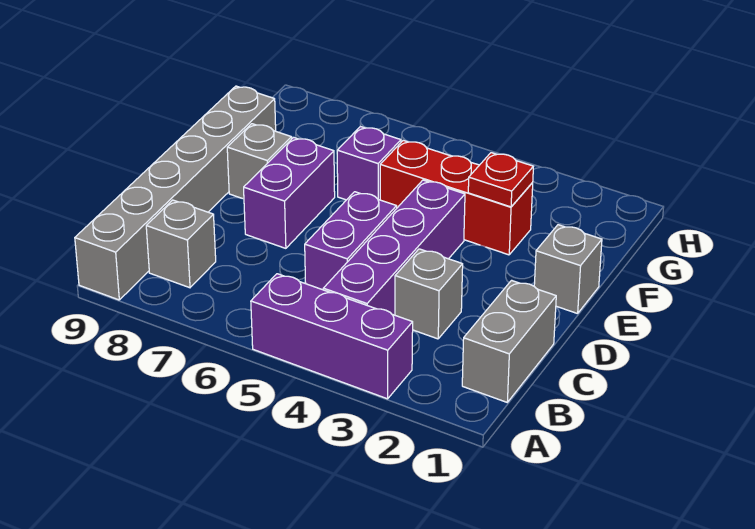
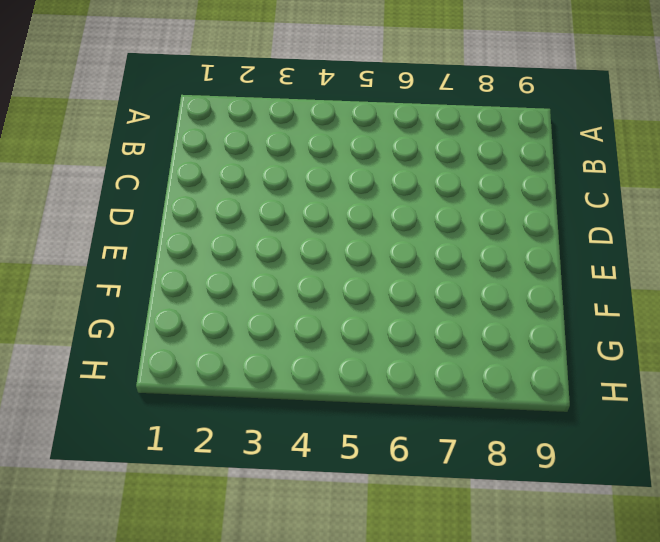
none -> purple brick A3:A5 level 1
none -> grey brick A9:F9 level 1
none -> grey brick B1:C1 level 1

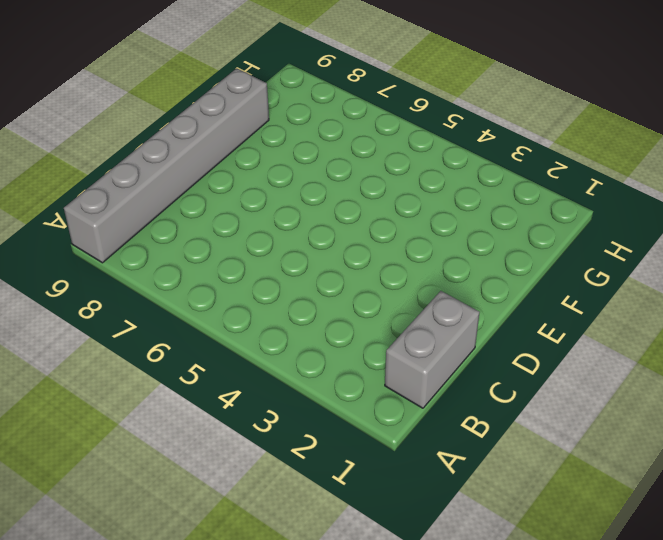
none -> purple brick A3:A5 level 1
none -> purple brick B4:E4 level 1
none -> grey brick B8 level 1

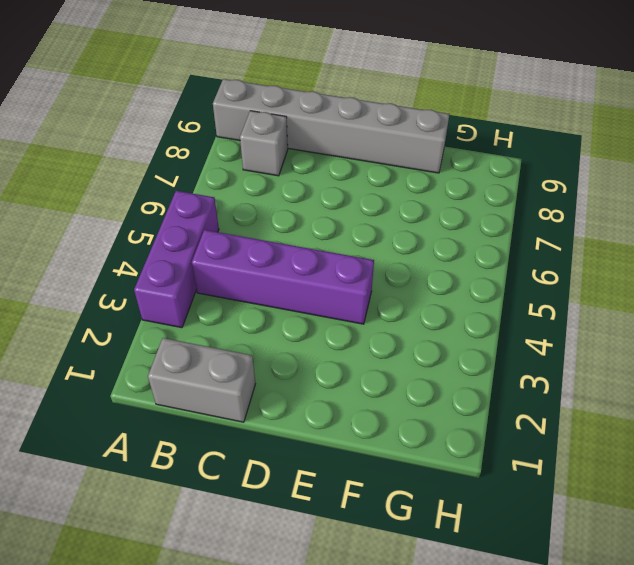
none -> grey brick C3 level 1
none -> purple brick C5:D5 level 1
none -> purple brick D7:E7 level 1

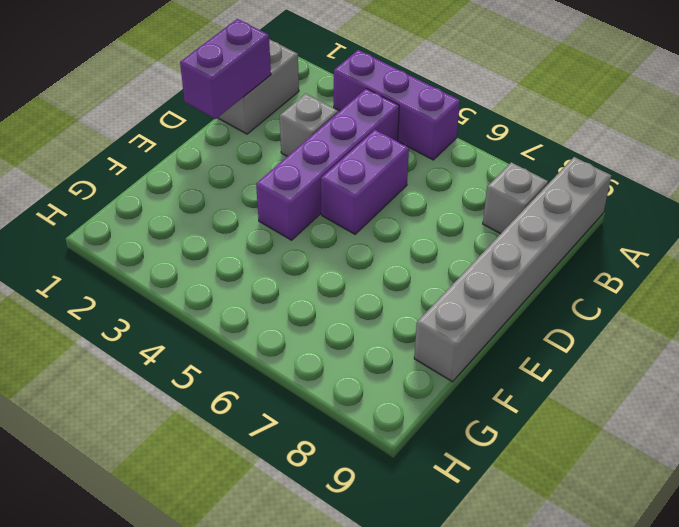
purple brick C1:D1 level 2 -> purple brick D7:E7 level 1
none -> grey brick E1 level 1
none -> grey brick E8 level 1
none -> red brick F3:F5 level 1

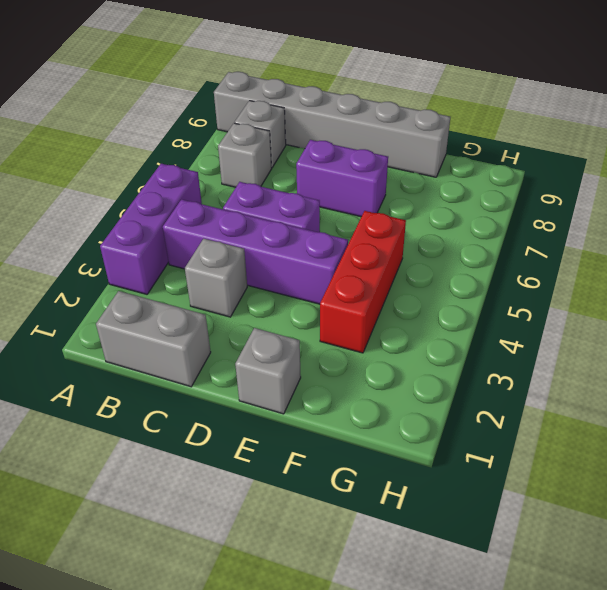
grey brick B7 level 1 -> grey brick E8 level 1
none -> purple brick F6 level 1
none -> red plate F3 level 2

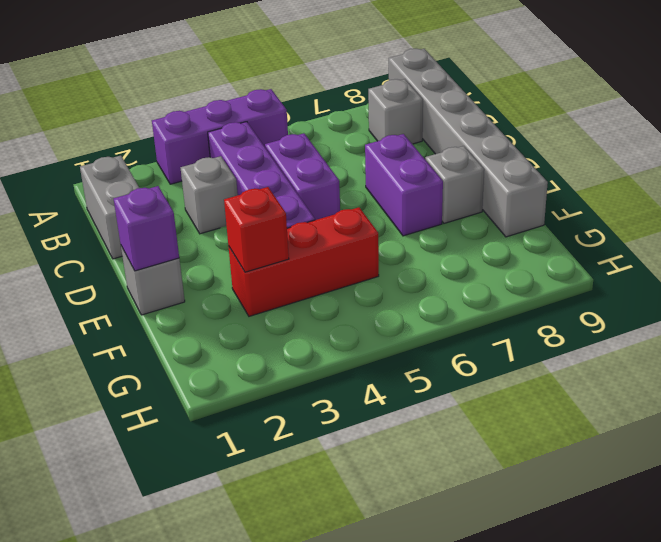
purple brick E1 level 2 -> purple brick F6 level 1
red brick F3 level 2 -> red plate F3 level 2

